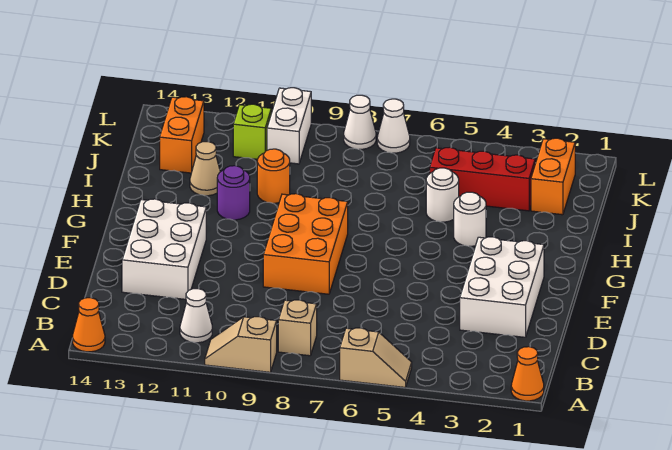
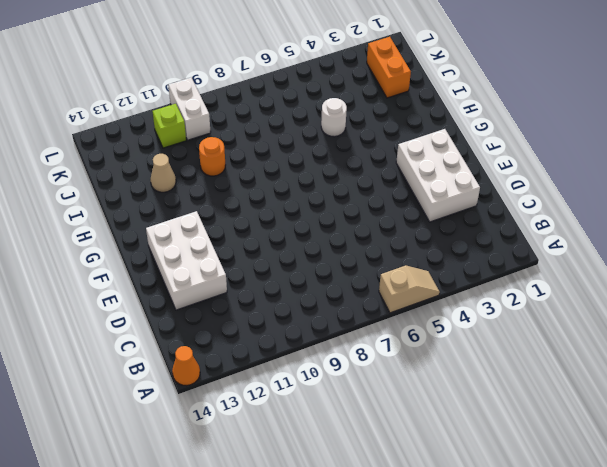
none -> orange cone A1 level 1
none -> tan slope A9:A10 level 1 top 9
none -> tan brick B8 level 1

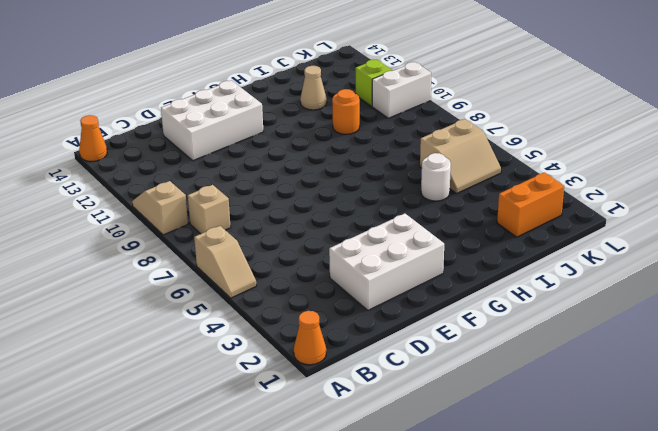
tan slope J5:K6 level 1 top 6 -> red brick J3:J5 level 1
none -> white cone B11 level 1
none -> orange brick E8:G9 level 1
none -> white round brick H4 level 1

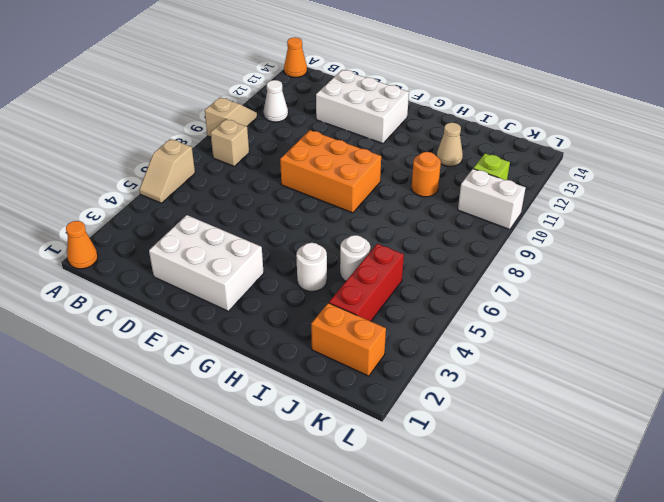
none -> purple round brick H11 level 1
none -> orange brick J13:K13 level 1
none -> white cone L7 level 1

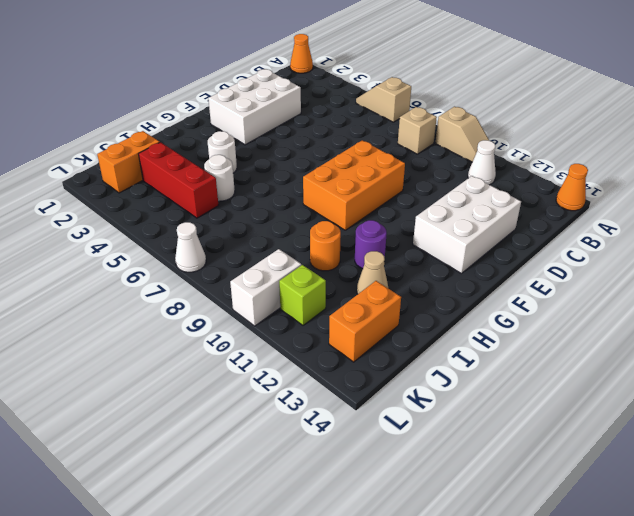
none -> white cone L8 level 1

